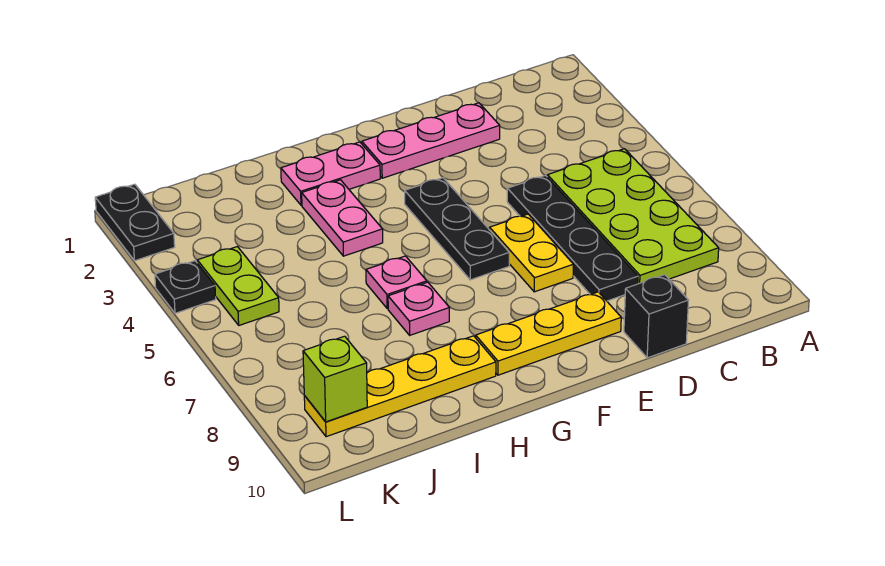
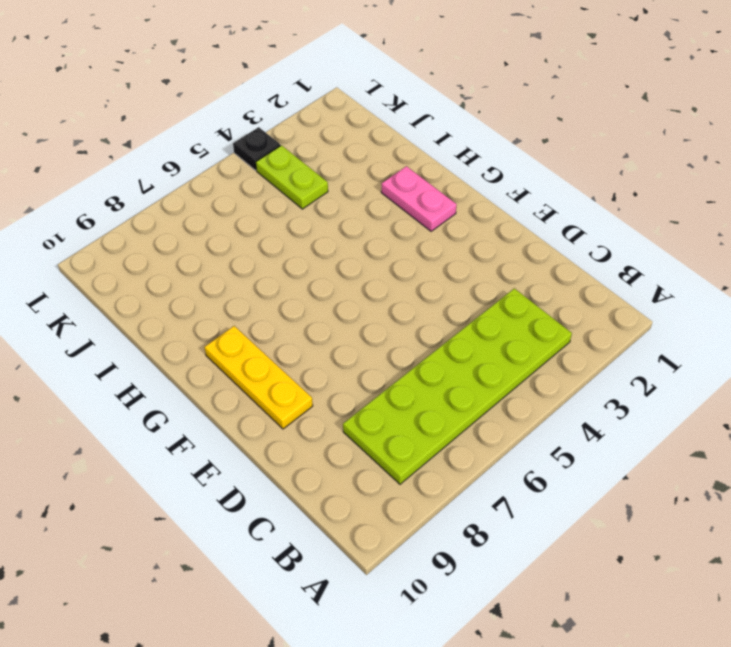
lime plate B3:C8 level 1 -> lime plate B5:C8 level 1
lime plate J4:K4 level 1 -> lime plate K4:K5 level 1
none -> pink plate D2:F2 level 1
none -> black plate D5:D8 level 1
none -> black brick D10 level 1

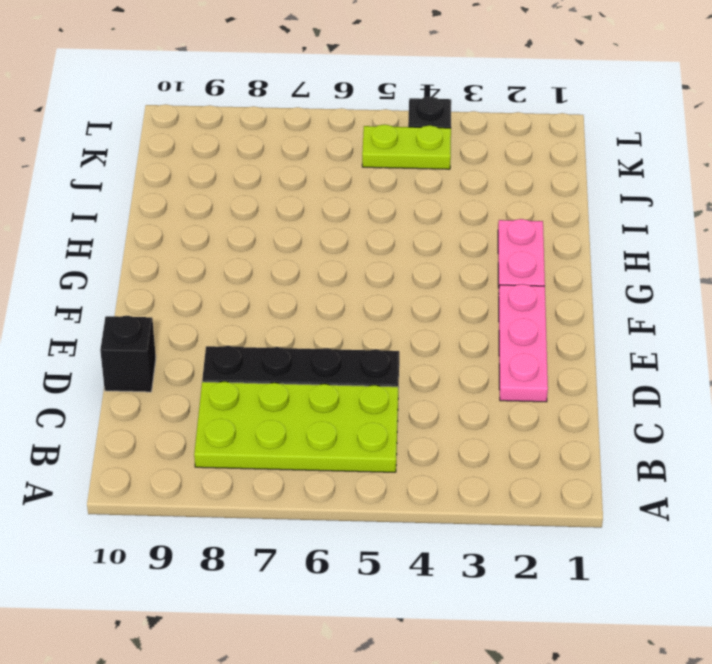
none -> yellow plate E6:E7 level 1
none -> yellow plate E9:G9 level 1
none -> black plate F4:F6 level 1

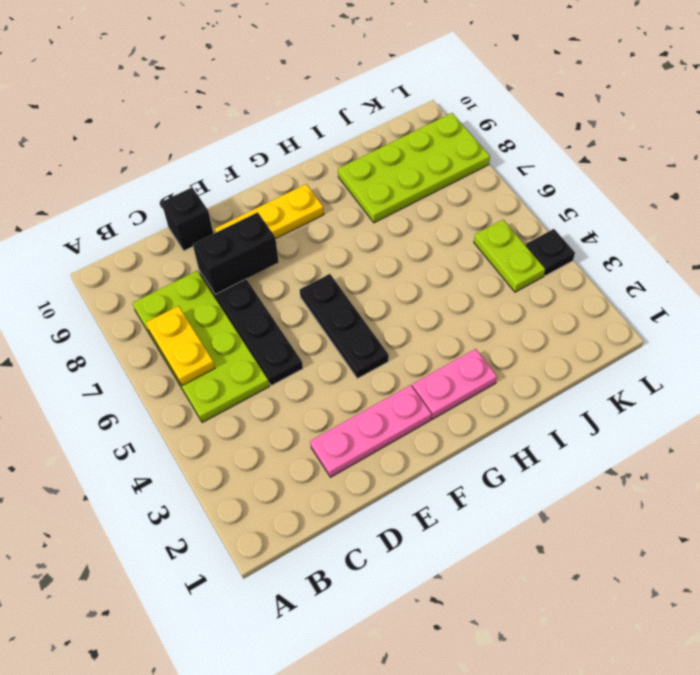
yellow plate B6:B7 level 2 -> yellow plate E6:E7 level 1
black brick D8:E8 level 2 -> none
lime plate I8:L9 level 1 -> yellow plate H9:K9 level 1
none -> pink plate H3:H4 level 1
none -> pink plate H6 level 1
none -> pink plate H7 level 1

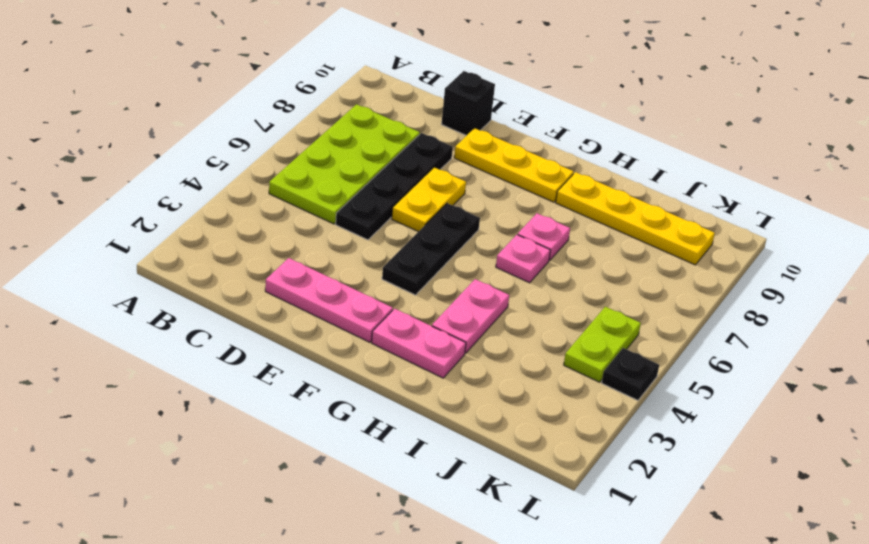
none -> black plate L1:L2 level 1
none -> lime brick K9 level 2

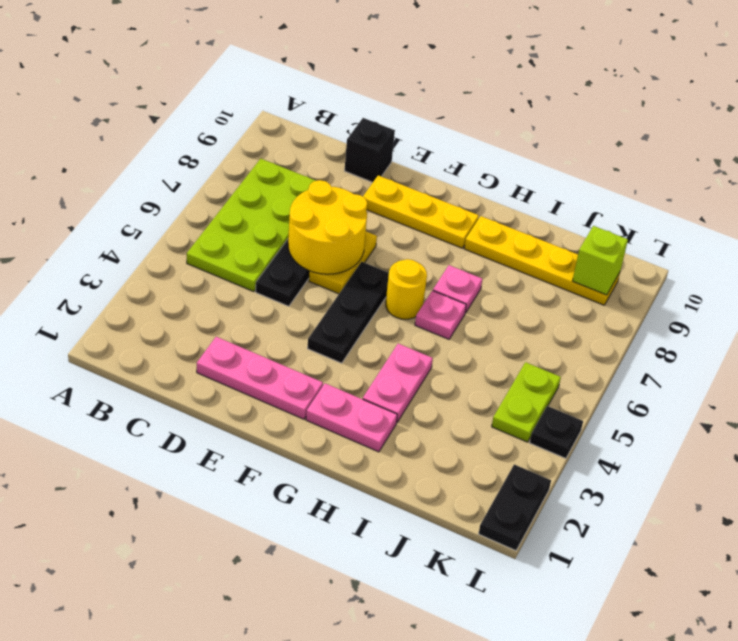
yellow round brick D6:E7 level 2 -> none
yellow round brick G6 level 1 -> none

